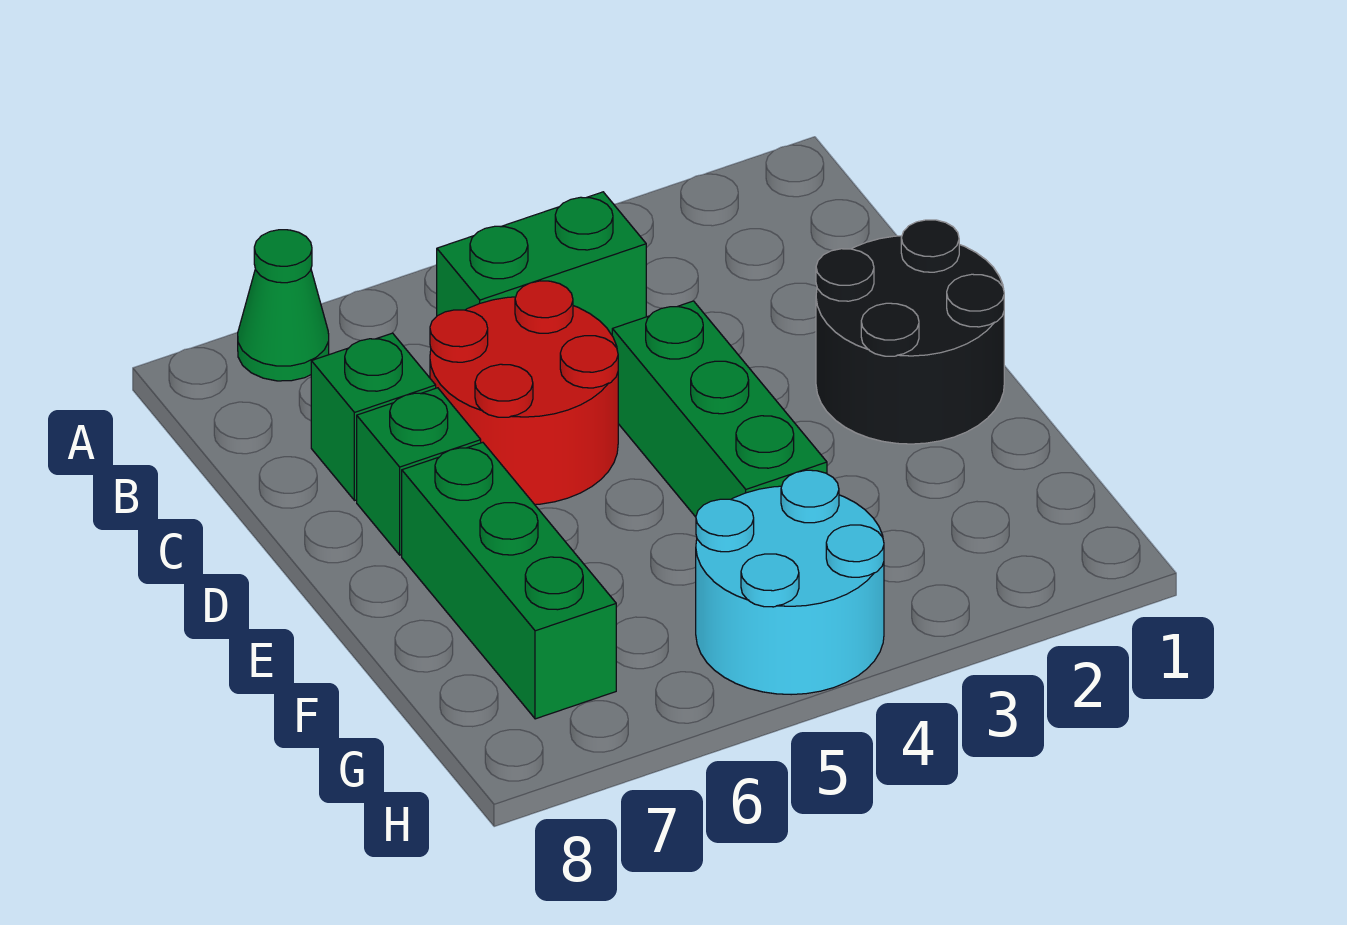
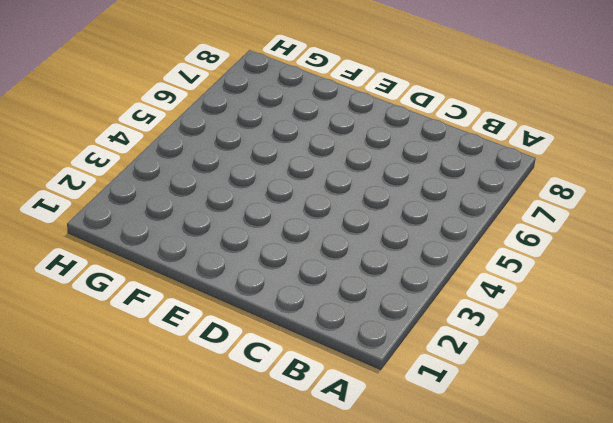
none -> green cone A7 level 1
none -> green brick B4:B5 level 1

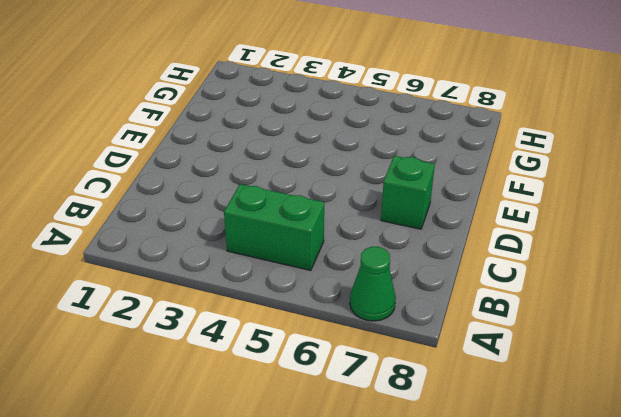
none -> red round brick C5:D6 level 1
none -> green brick C7 level 1

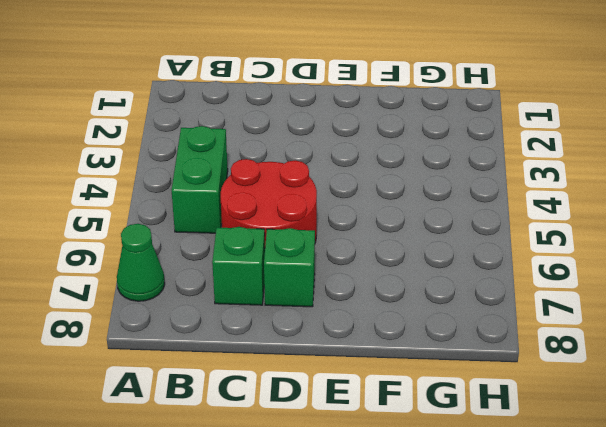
none -> black round brick D1:E2 level 1
none -> green brick D4:F4 level 1

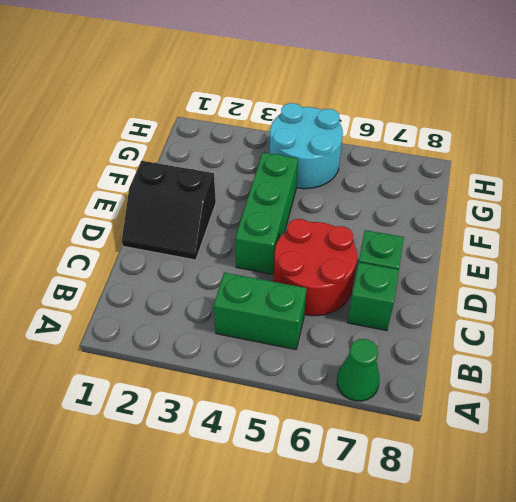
black slope D1:E2 level 1 top E -> black round brick D1:E2 level 1
none -> green brick E7:G7 level 1

